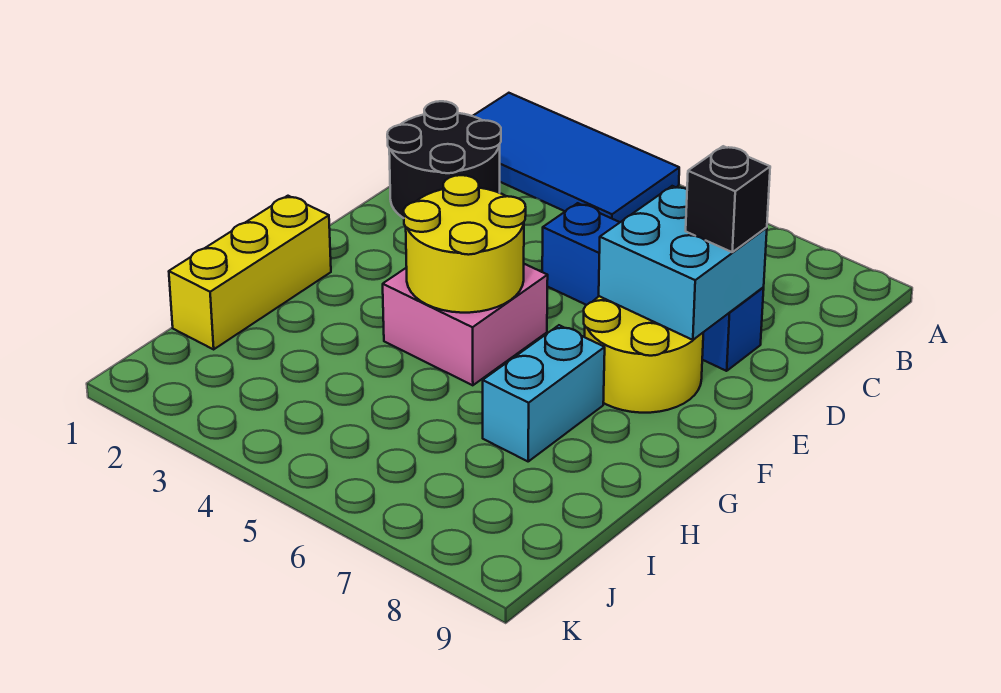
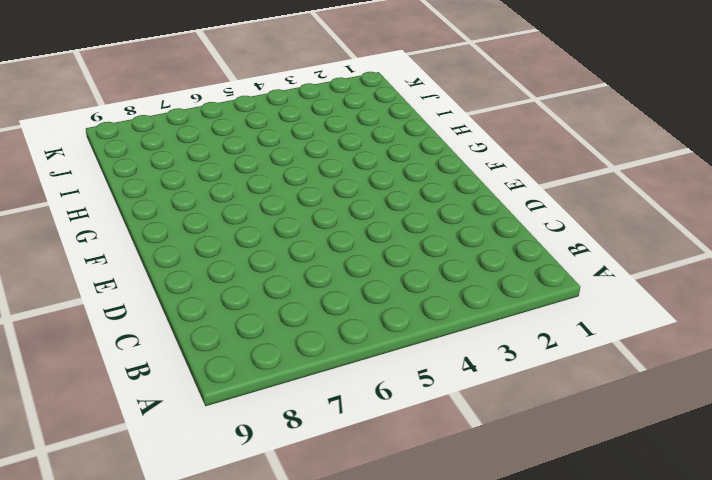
none -> blue tile A1:B4 level 1
none -> black round brick C1:D2 level 1

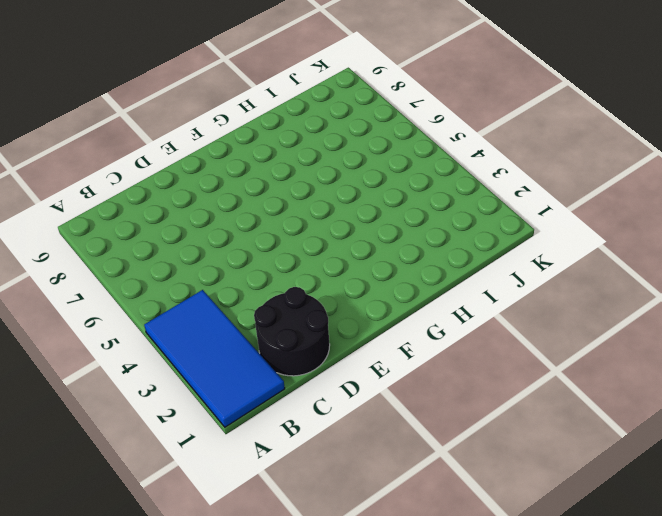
none -> blue brick D5:D8 level 1
none -> yellow round brick E7:F8 level 1

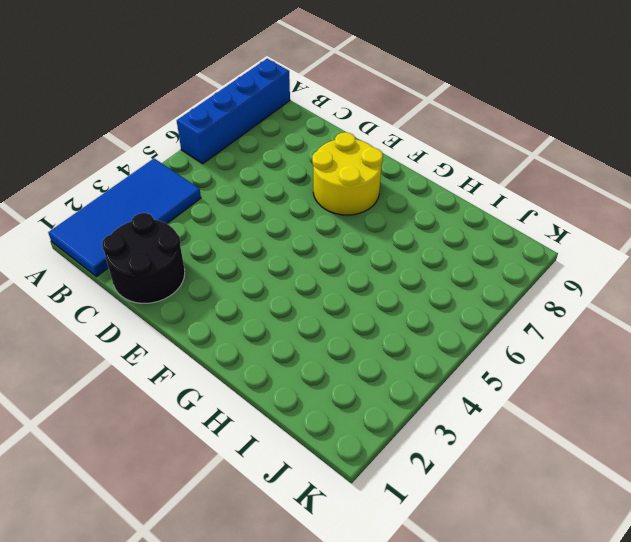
blue brick A6:A9 level 1 -> blue brick D5:D8 level 1
none -> pink brick F4:G5 level 1
none -> yellow brick G1:I1 level 1

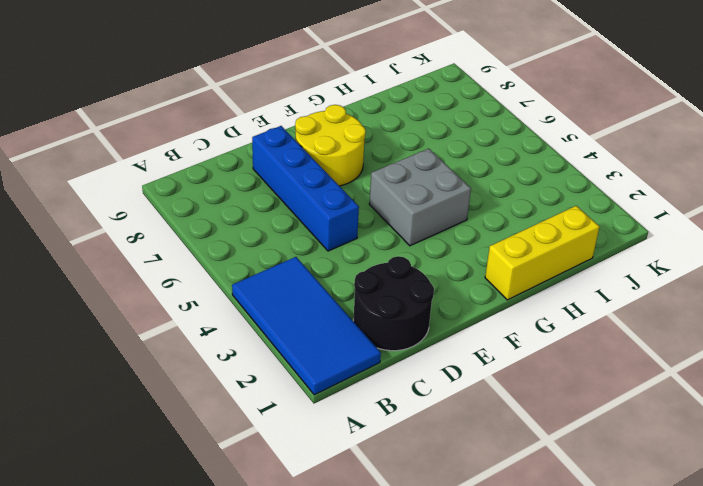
grey brick F4:G5 level 1 -> pink brick F4:G5 level 1
none -> cyan brick G7:H7 level 1
none -> cyan brick D7:E8 level 2

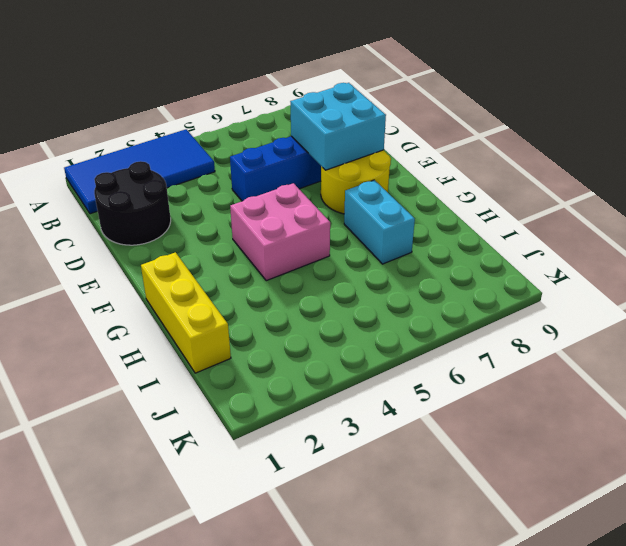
none -> yellow round brick F4:G5 level 2
none -> black brick D8 level 3

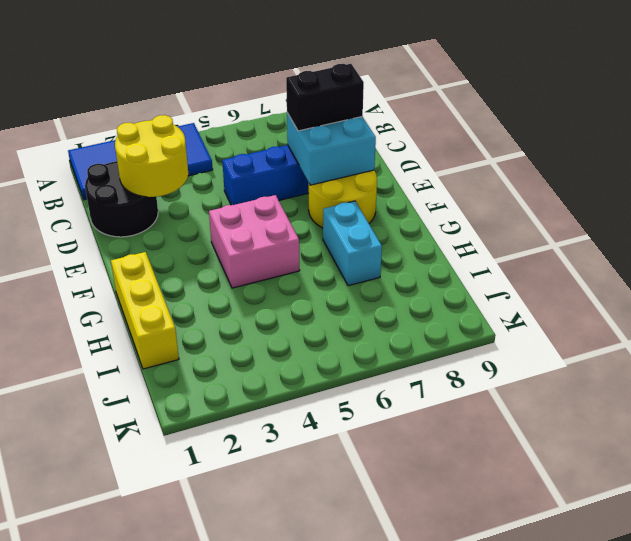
yellow round brick C2:D3 level 2 -> yellow round brick F4:G5 level 2
black brick D7:D8 level 3 -> black brick D8 level 3

